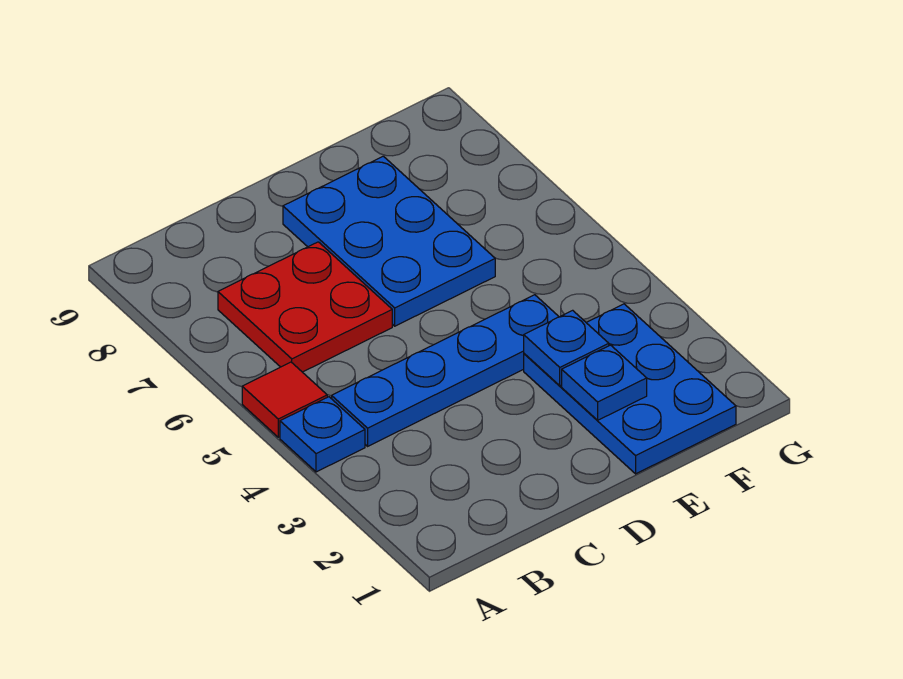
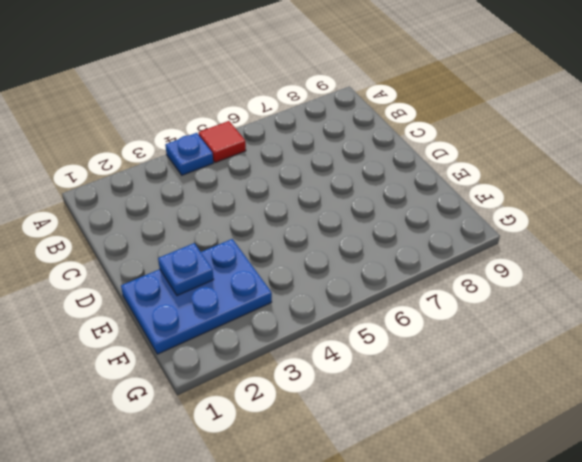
none -> blue plate B4:E4 level 1
none -> red plate B6:C7 level 1

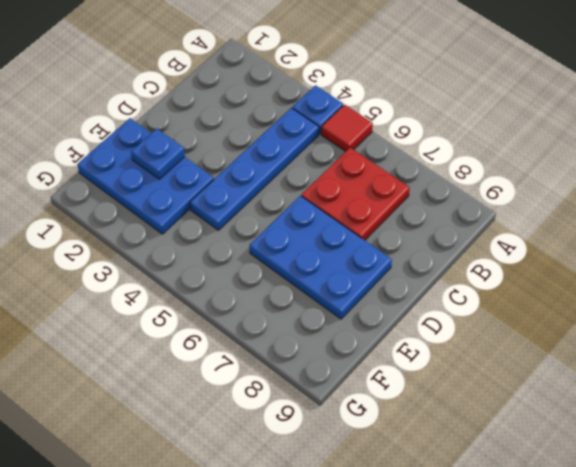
none -> blue plate E3 level 2

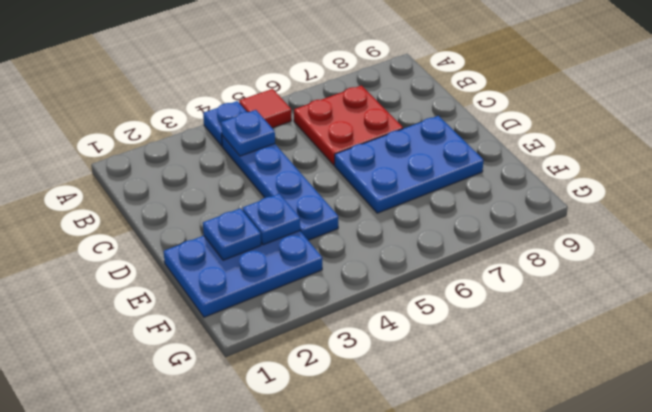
blue plate B4 level 2 -> none

